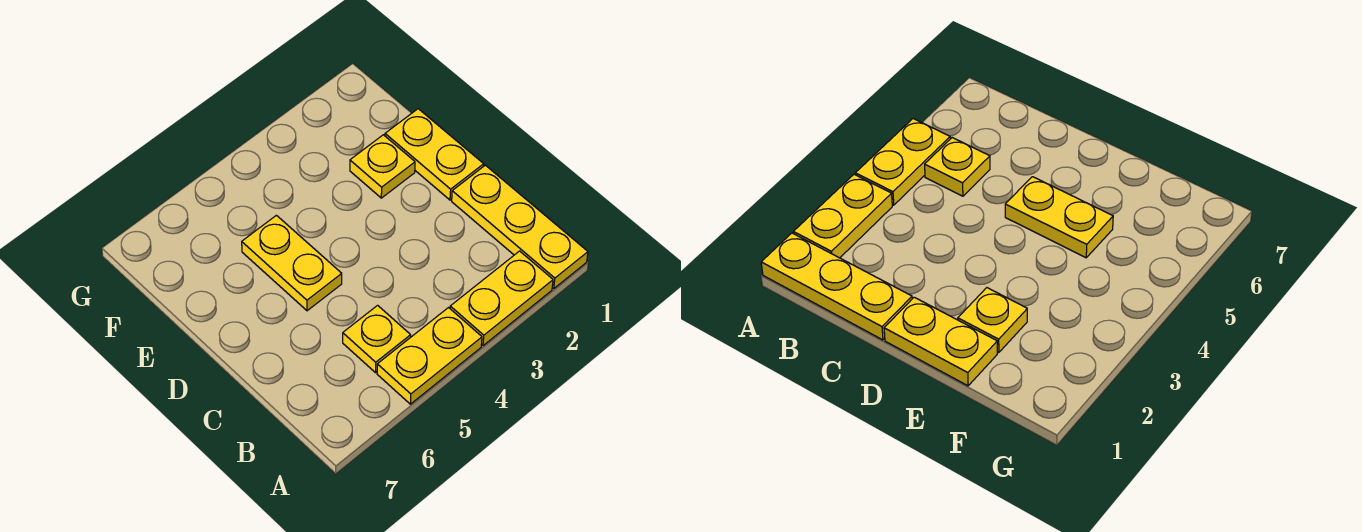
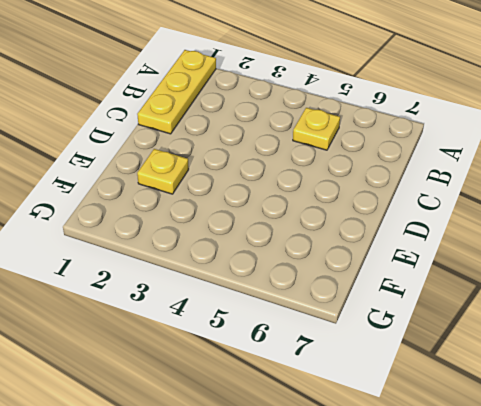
none -> yellow plate A2:A3 level 1
none -> yellow plate A4:A5 level 1

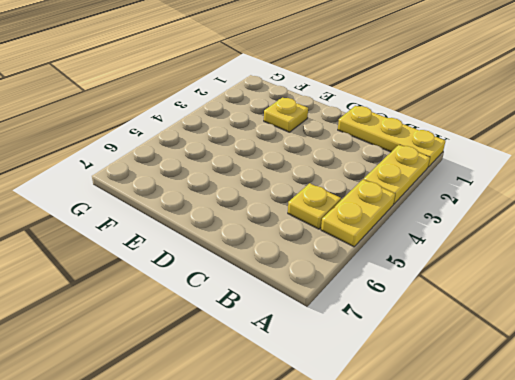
none -> yellow plate D1:E1 level 1
none -> yellow plate D5:E5 level 1

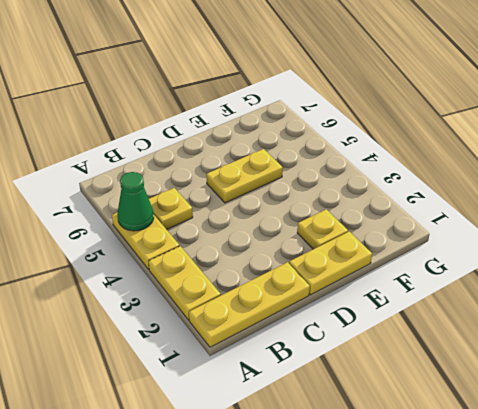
green cone A5 level 2 -> none

